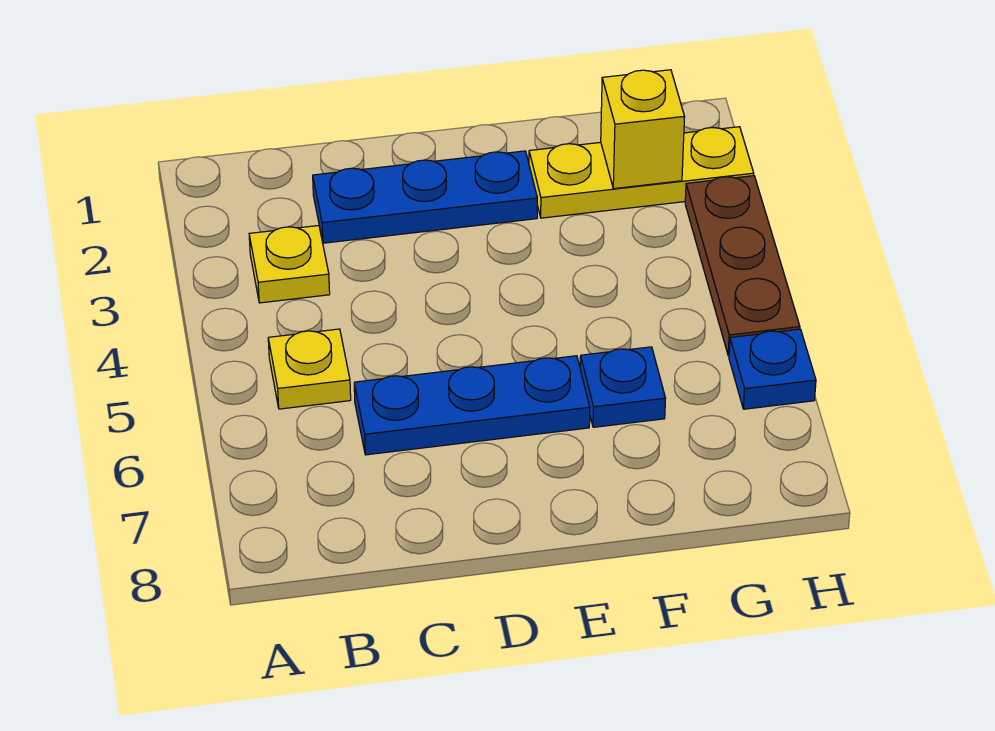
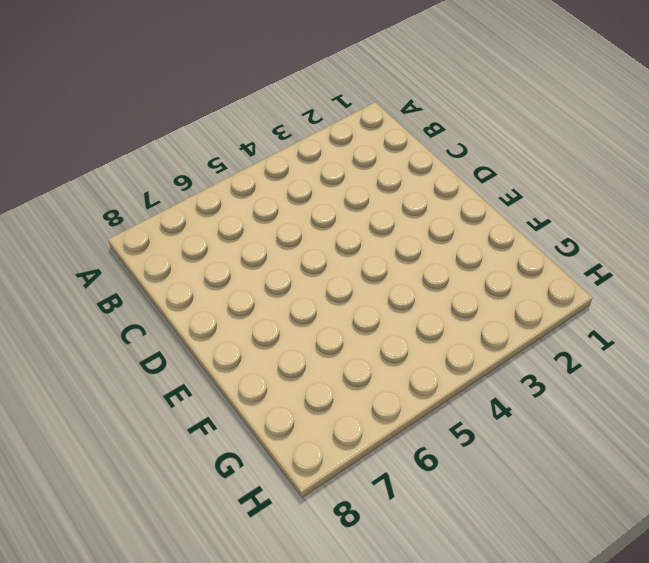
none -> yellow plate B3 level 1
none -> yellow plate B5 level 1

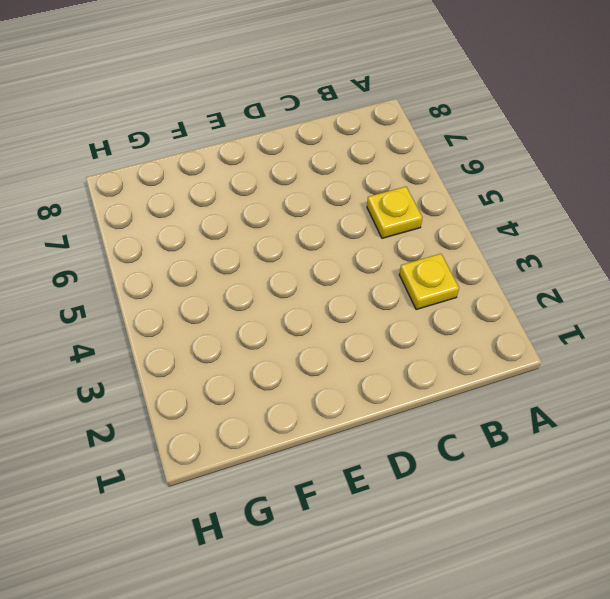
none -> blue plate C2:E2 level 1
none -> blue plate C6:E6 level 1

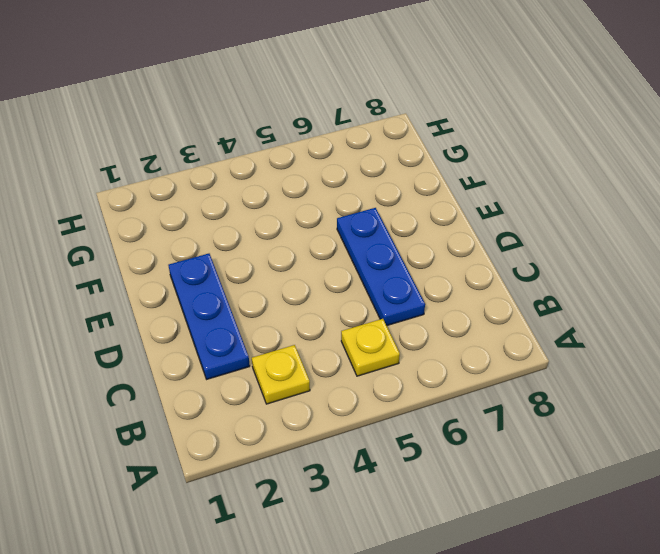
none -> yellow plate F2:H2 level 1
none -> blue plate F6 level 1

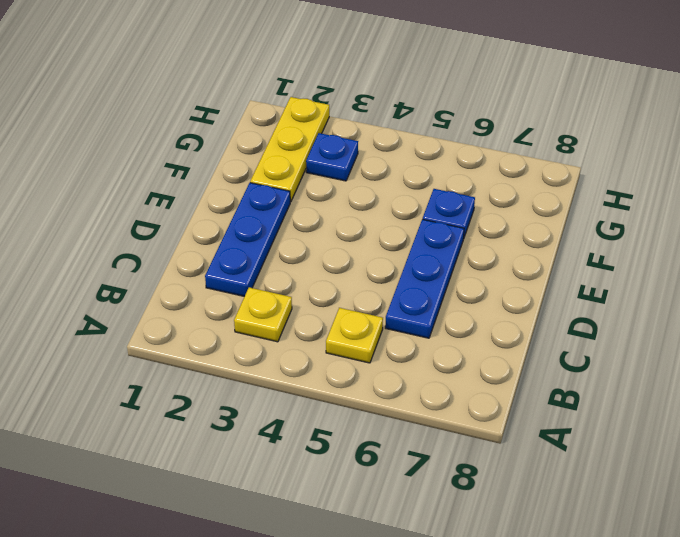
blue plate G3 level 1 -> blue plate H6 level 1
none -> brown plate H3:H5 level 1
none -> yellow brick G2 level 2

